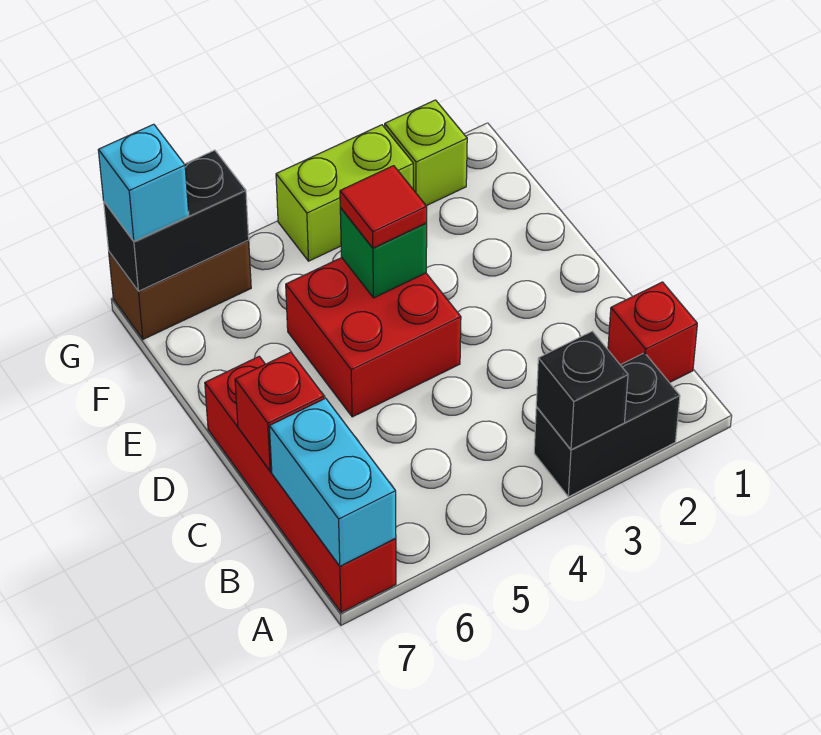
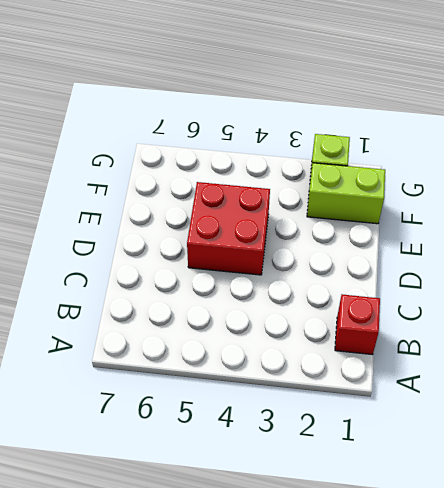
lime brick F1:F2 level 1 -> lime brick G3:G4 level 1
none -> black brick A2:A3 level 1
none -> red brick A7:D7 level 1
none -> brown brick G6:G7 level 1

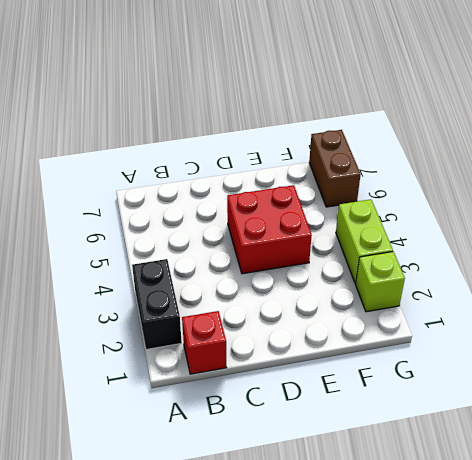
none -> red brick A7:D7 level 1
none -> black brick A3 level 2
none -> cyan brick A7:B7 level 2

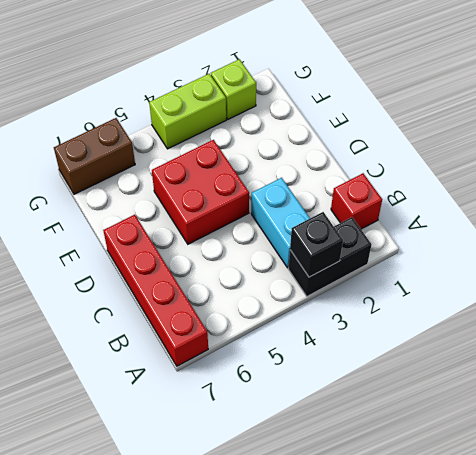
cyan brick B3:C3 level 1 -> cyan brick A7:B7 level 2
none -> red brick C7 level 2
none -> green brick E4 level 2
none -> black brick G6:G7 level 2

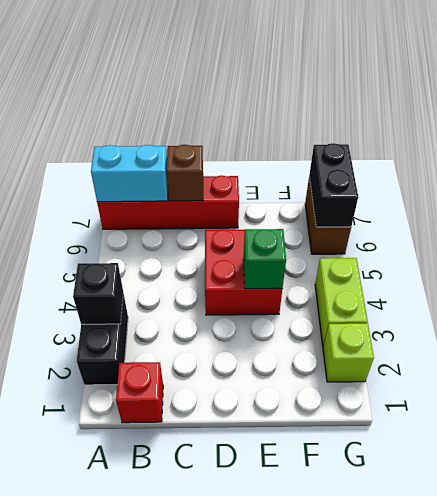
brown brick C7 level 2 -> red brick C7 level 2
none -> red tile E4 level 3
none -> cyan brick G7 level 3

